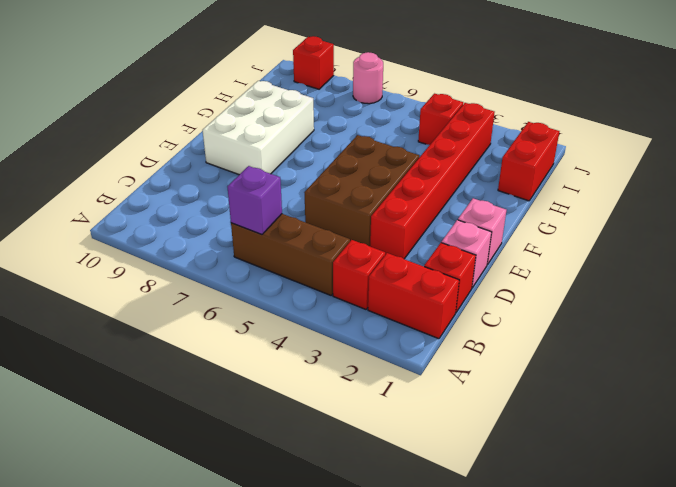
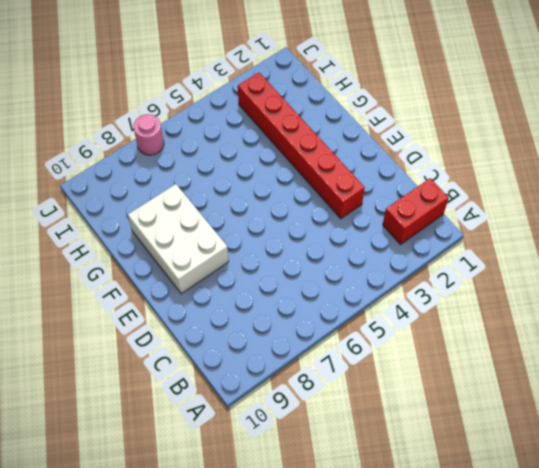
none -> red brick B3 level 1
none -> brown brick B4:B6 level 1
none -> red brick C1 level 1

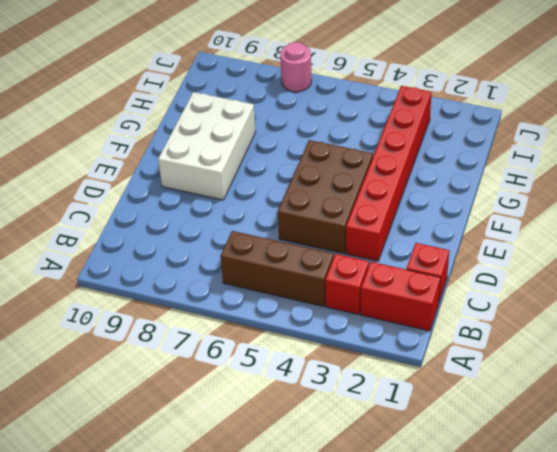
none -> pink brick D1 level 1
none -> pink brick E1 level 1
none -> red brick H1:I1 level 1

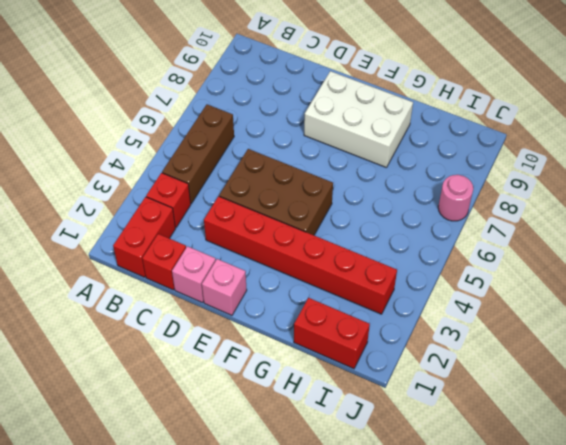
none -> red brick I4 level 1
none -> red brick J9 level 1
none -> purple brick B6 level 2

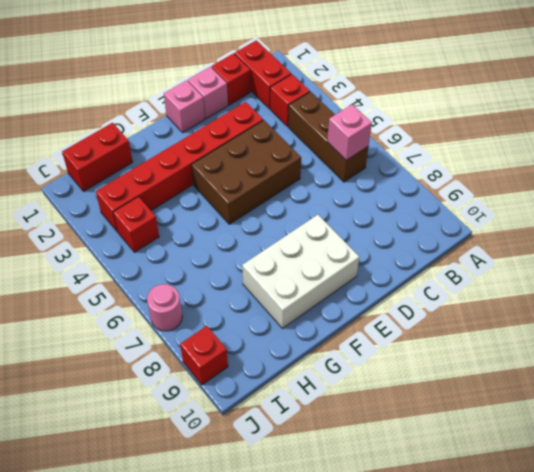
pink brick B6 level 2 -> purple brick B6 level 2

